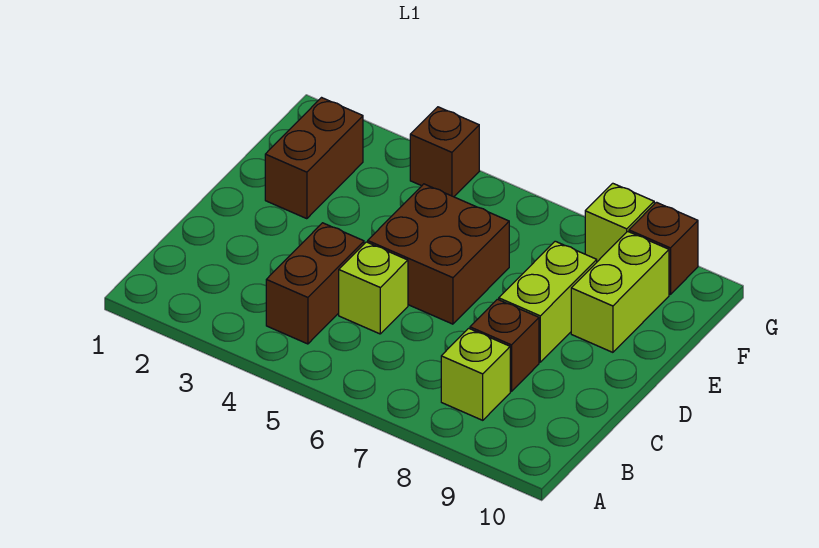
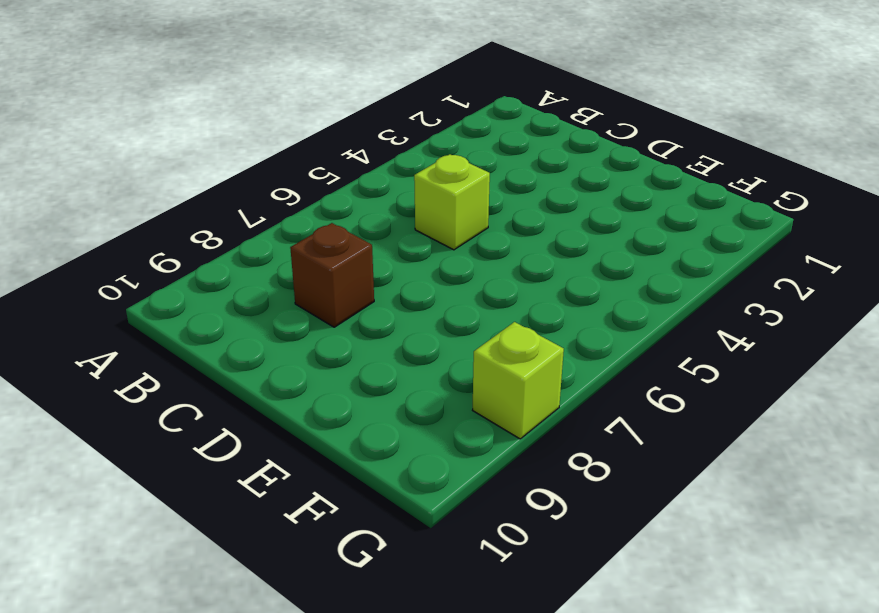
none -> brown brick B4:C4 level 1
none -> lime brick B8 level 1

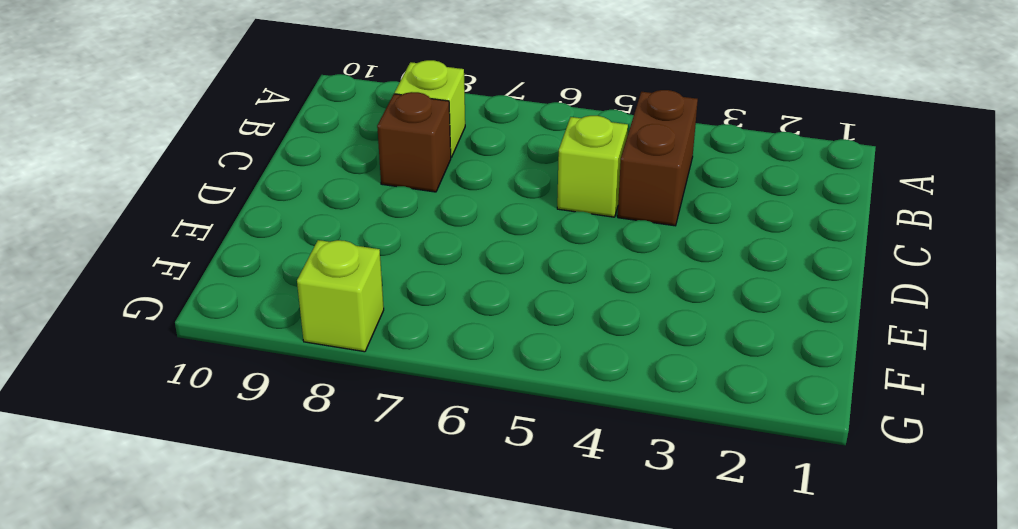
none -> brown brick D5:E6 level 1
none -> lime brick D8:E8 level 1

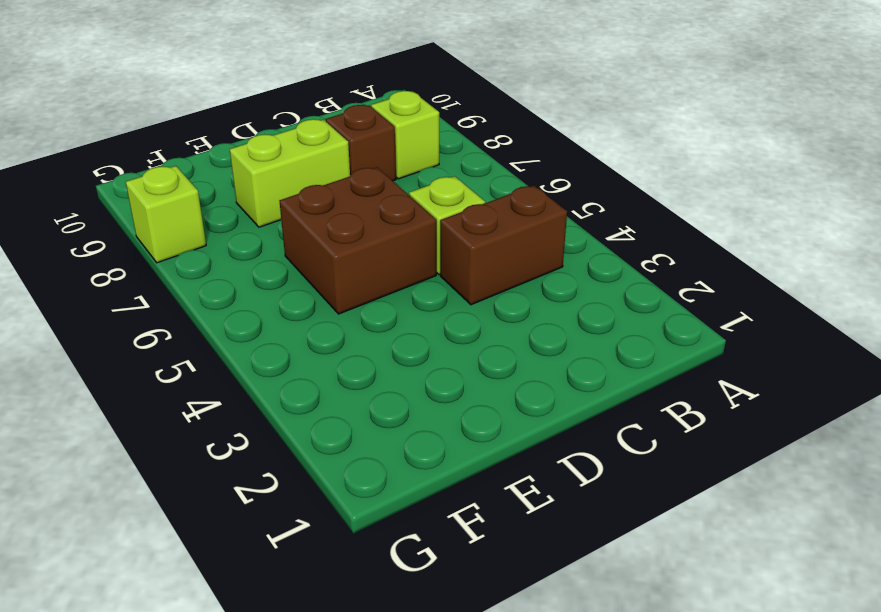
none -> brown brick E2:F2 level 1
none -> lime brick E9:F9 level 1

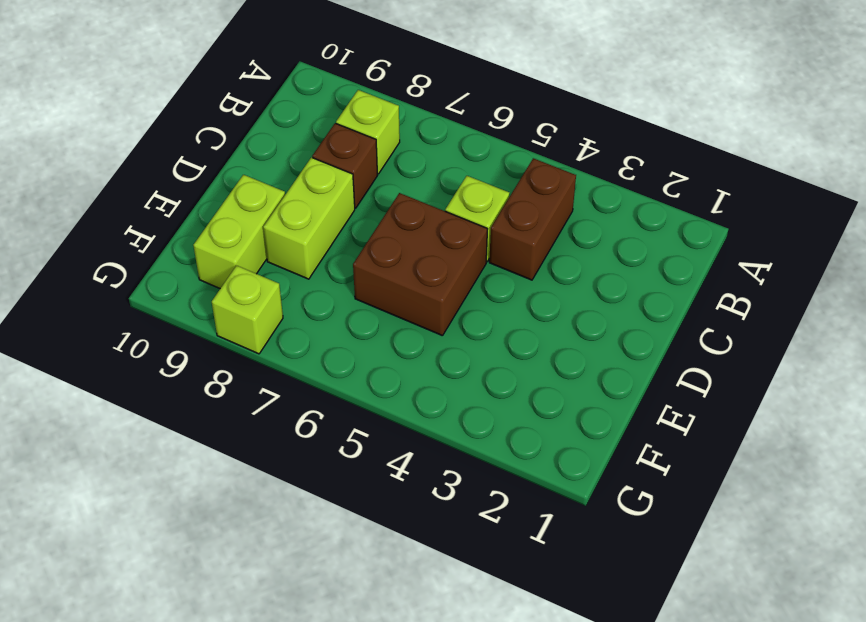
none -> brown brick E2:F2 level 1
none -> brown brick G4 level 1

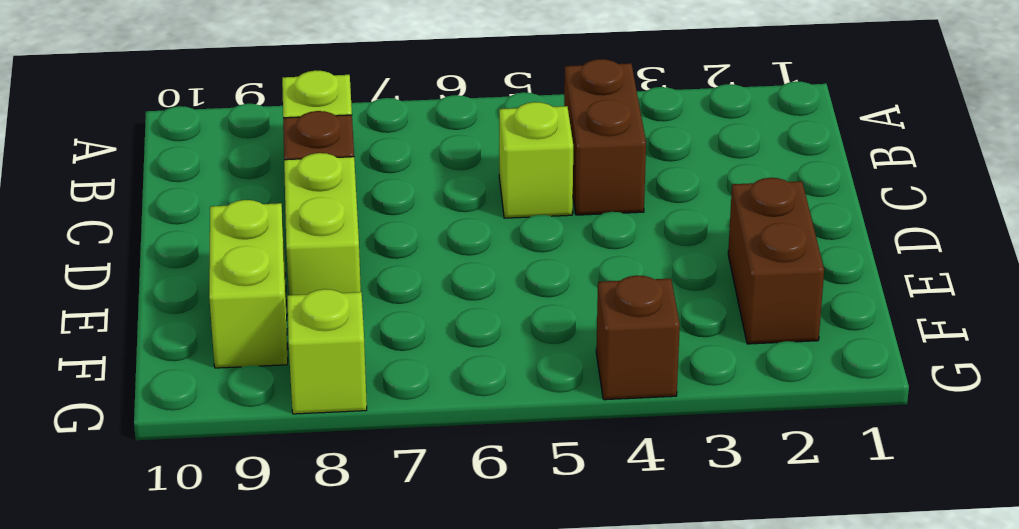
none -> brown brick D5:E6 level 1
none -> brown brick G9 level 1

